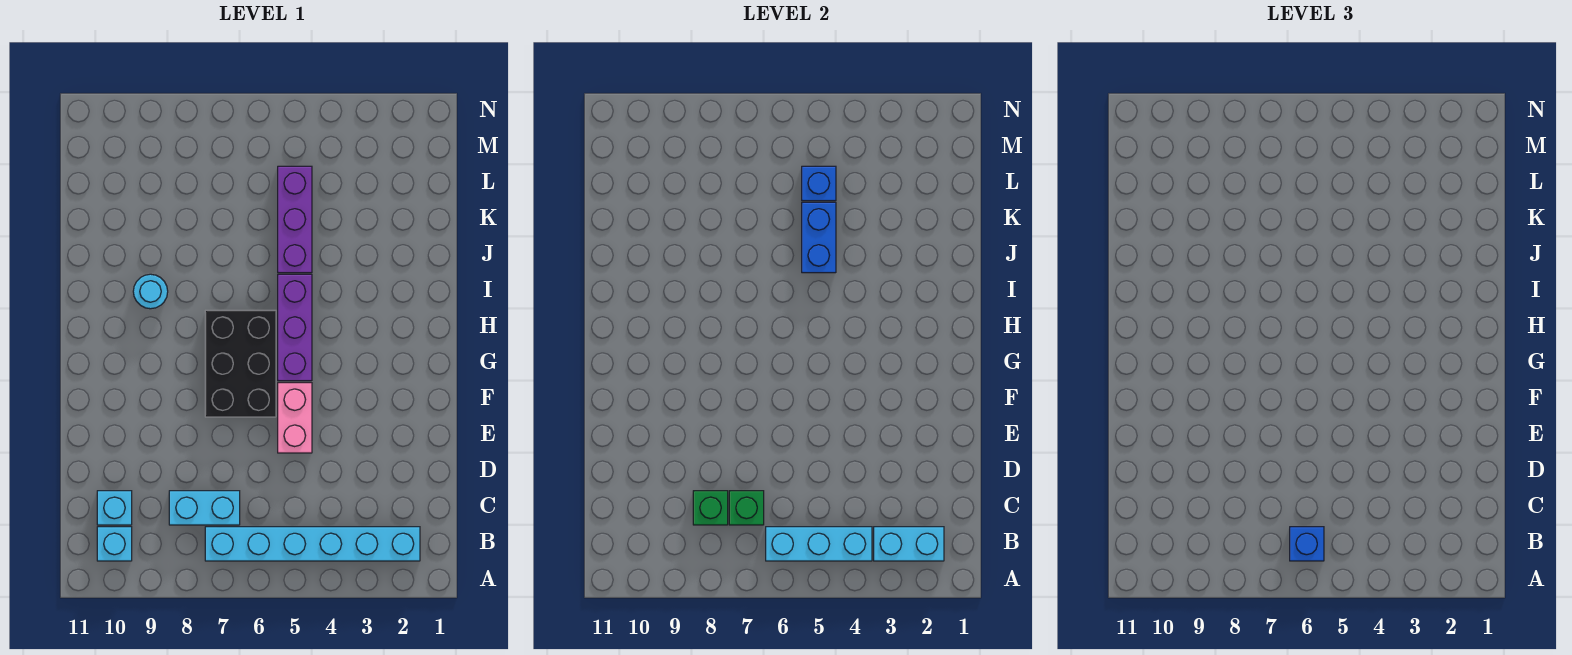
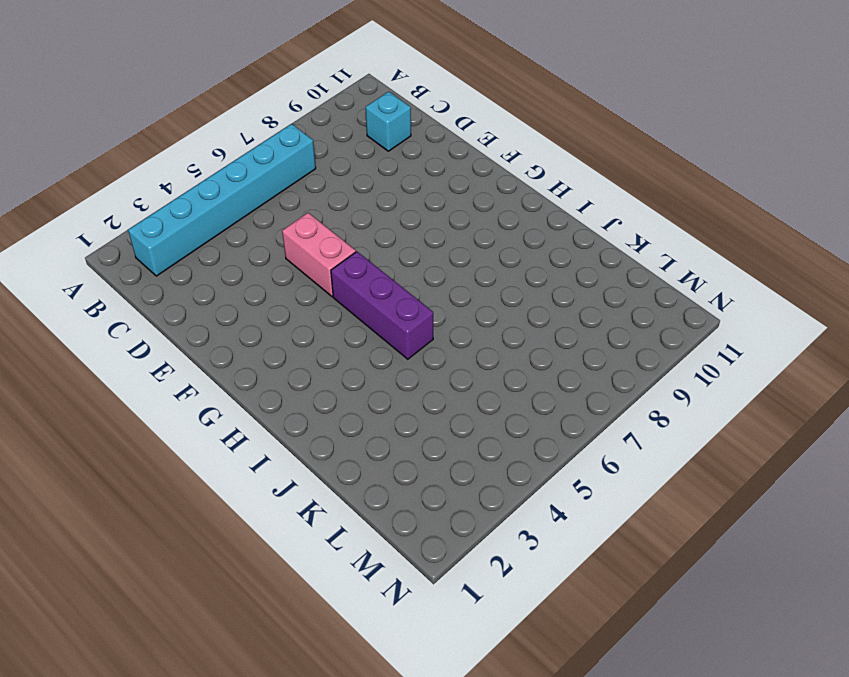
none -> cyan brick B10 level 1
none -> cyan brick C7:C8 level 1
none -> black brick F6:H7 level 1

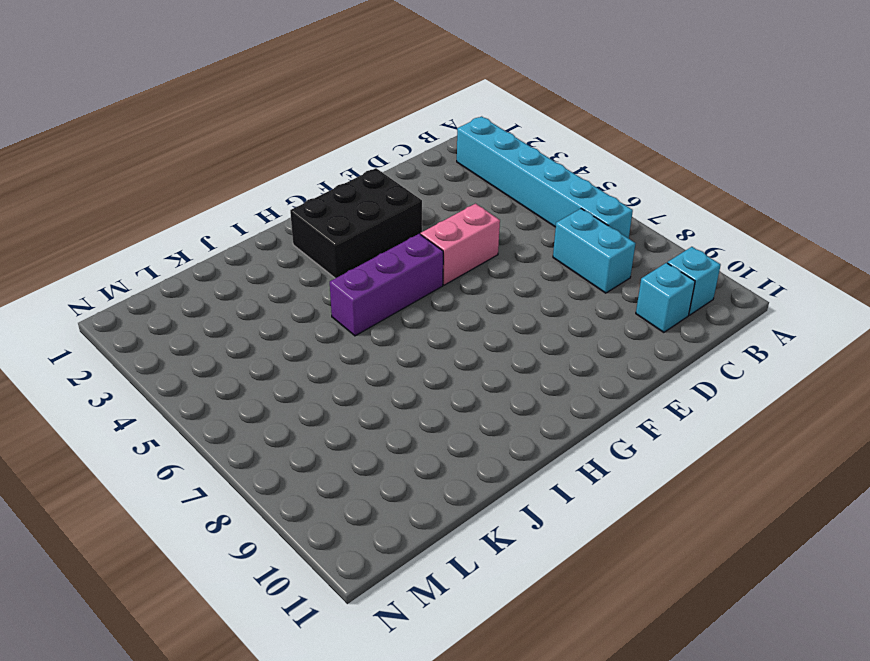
black brick F2:H3 level 1 -> black brick F6:H7 level 1
none -> cyan round brick I9 level 1
none -> purple brick J5:L5 level 1
none -> cyan brick B2:B3 level 2

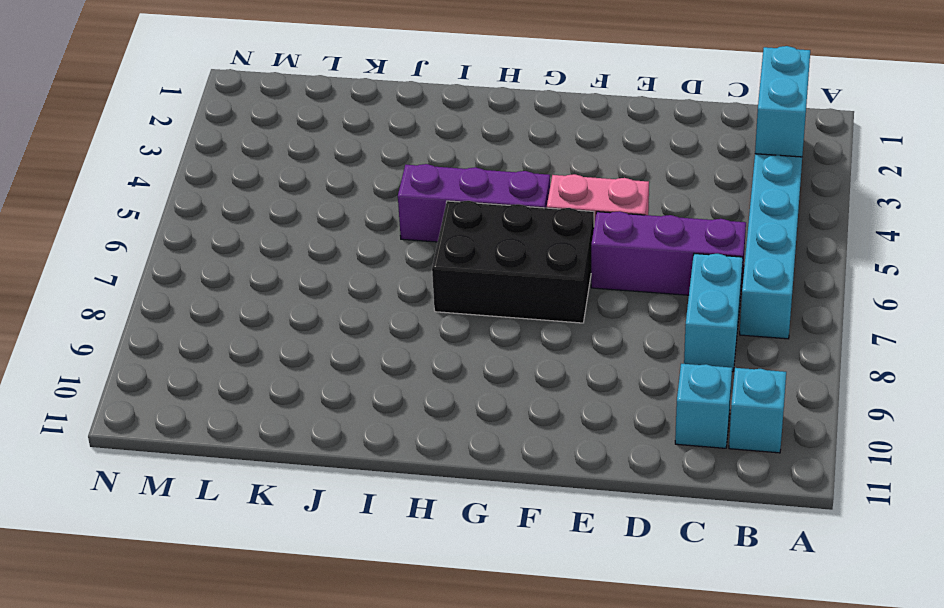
purple brick C6:E6 level 1 -> purple brick J5:L5 level 1
none -> cyan round brick I9 level 1
none -> cyan brick B4:B6 level 2
none -> green brick C7 level 2

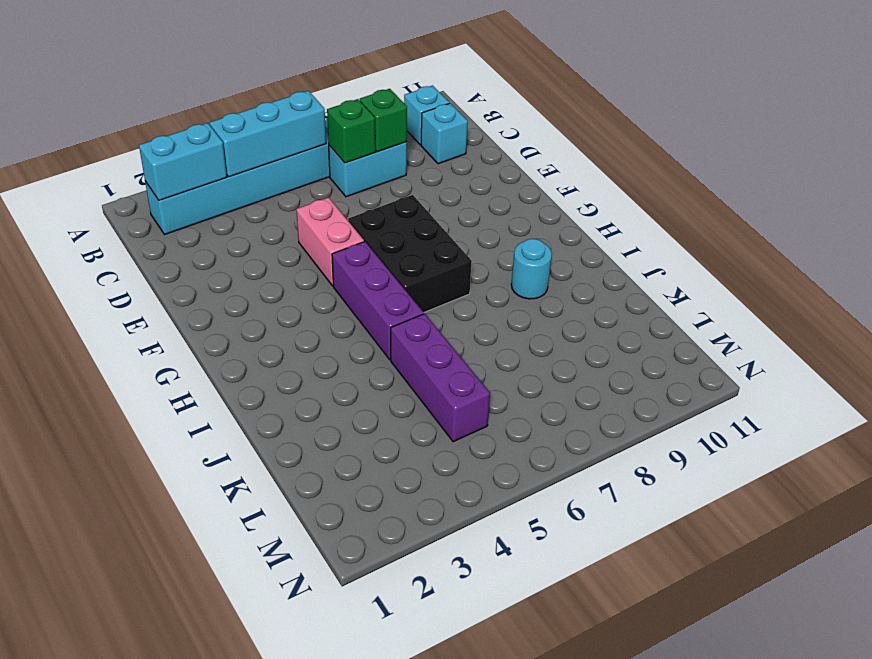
none -> blue brick J5:K5 level 2
none -> blue brick L5 level 2
none -> blue brick B6 level 3

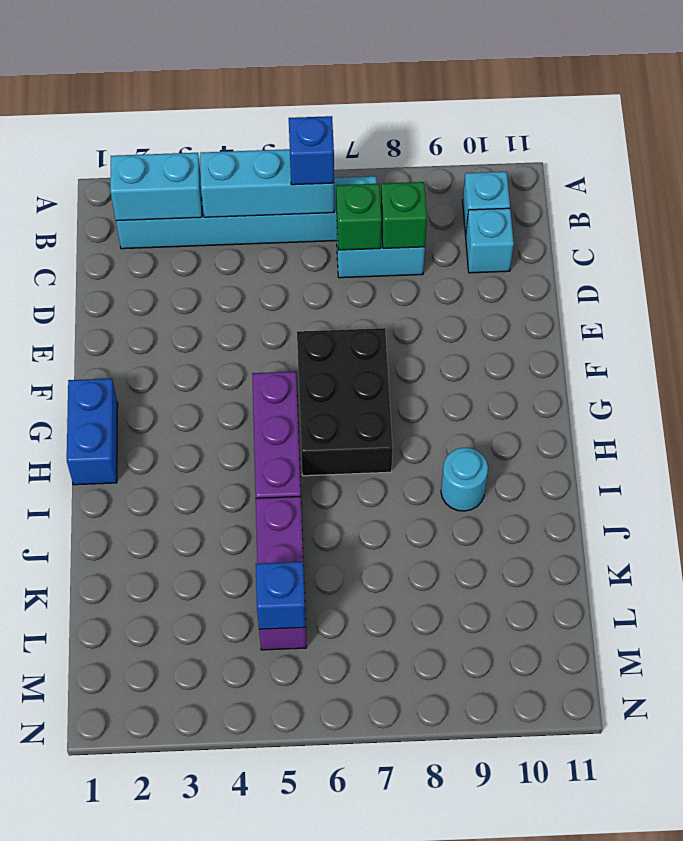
blue brick G1:H1 level 1 -> blue brick J5:K5 level 2
none -> pink brick E5:F5 level 1

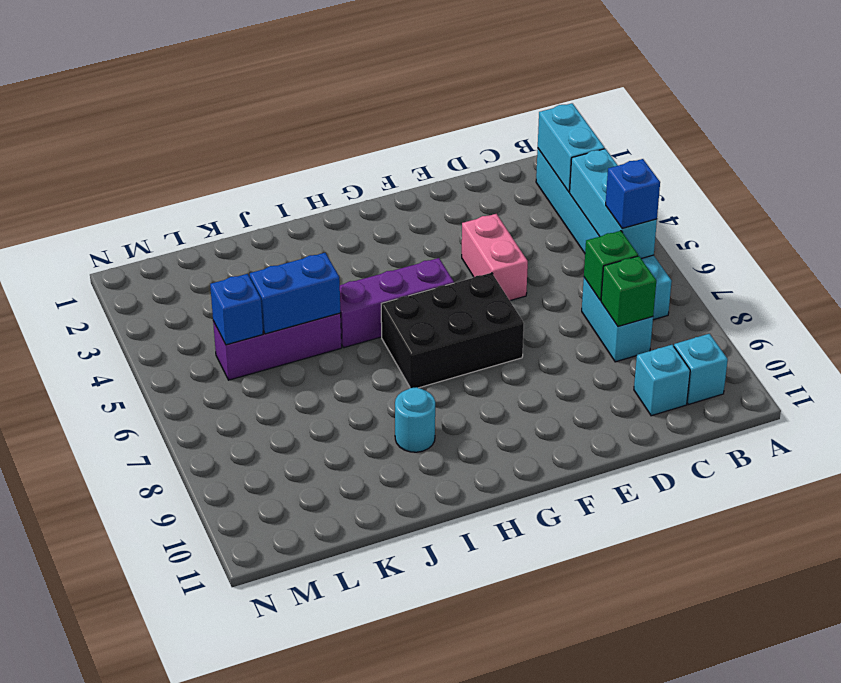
pink brick E4:E5 level 1 -> pink brick E5:F5 level 1

